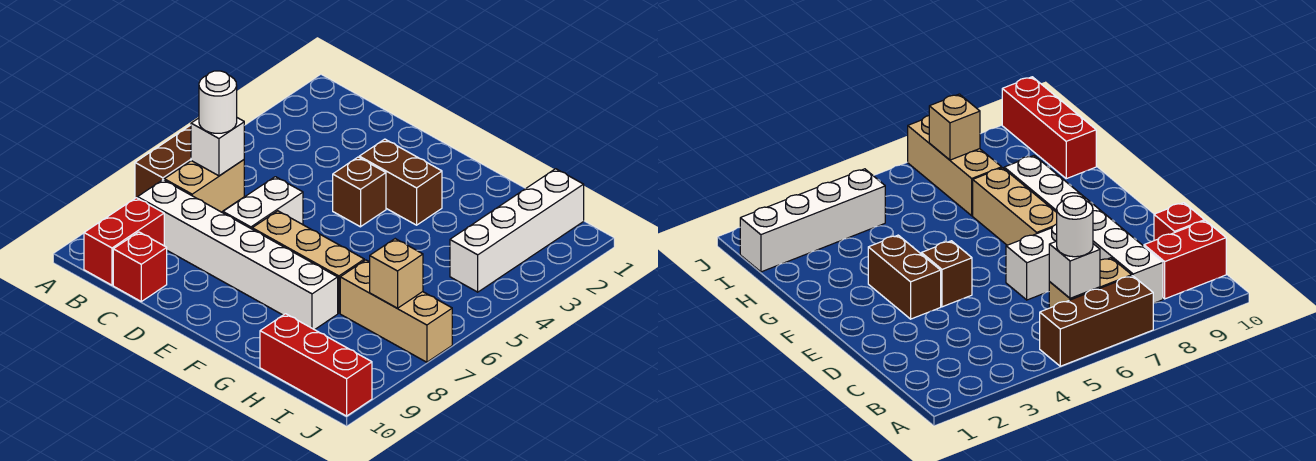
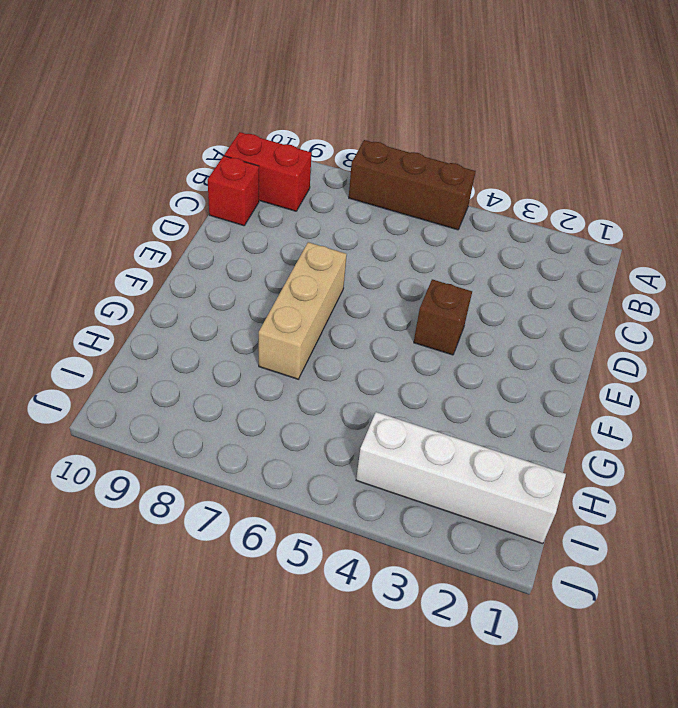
none -> tan brick B6:B7 level 1
none -> white brick B8:G8 level 1
none -> white brick D6:D7 level 1

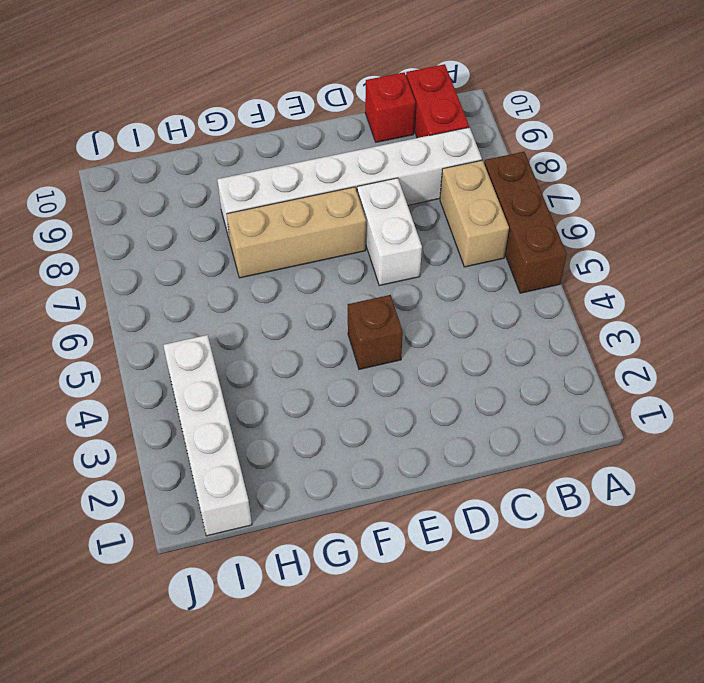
none -> brown brick E3:F3 level 1
none -> tan brick H7:J7 level 1
none -> red brick H10:J10 level 1

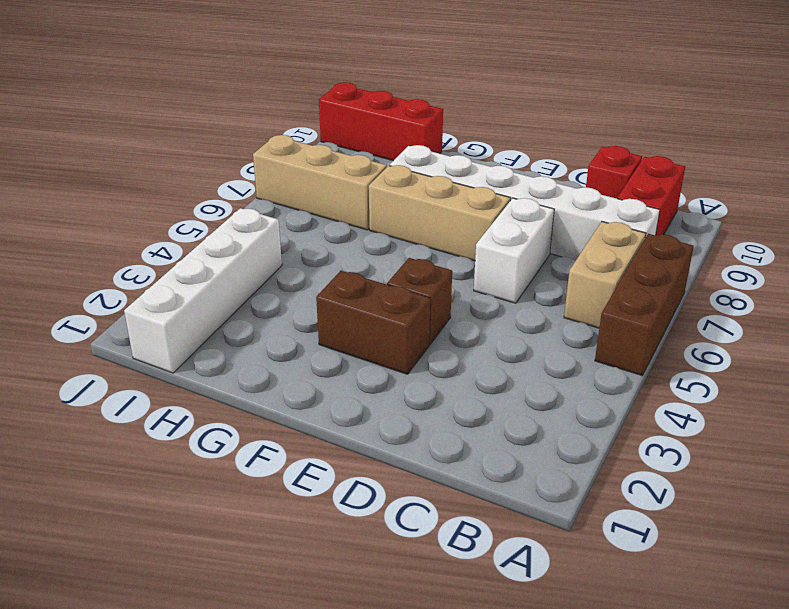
none -> white brick B6 level 2
none -> tan brick I7 level 2
none -> white round brick B6 level 3

